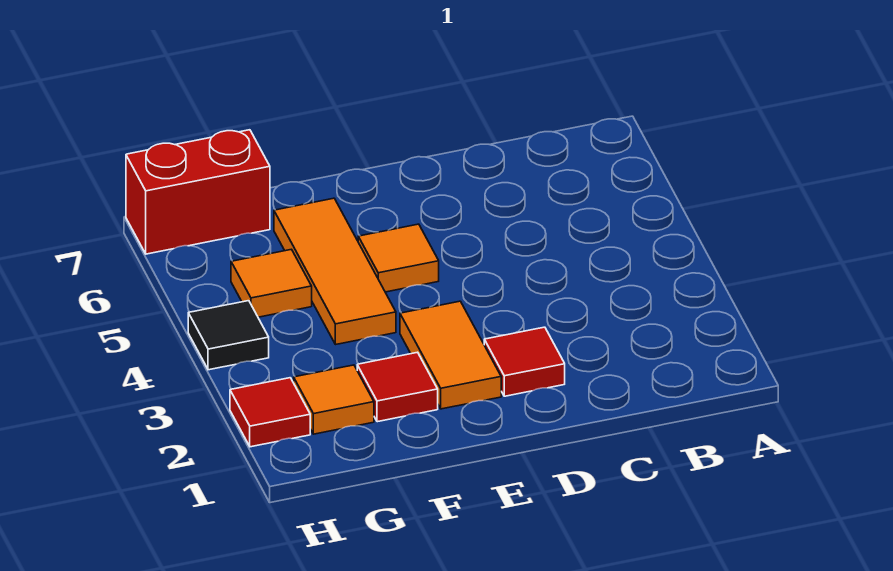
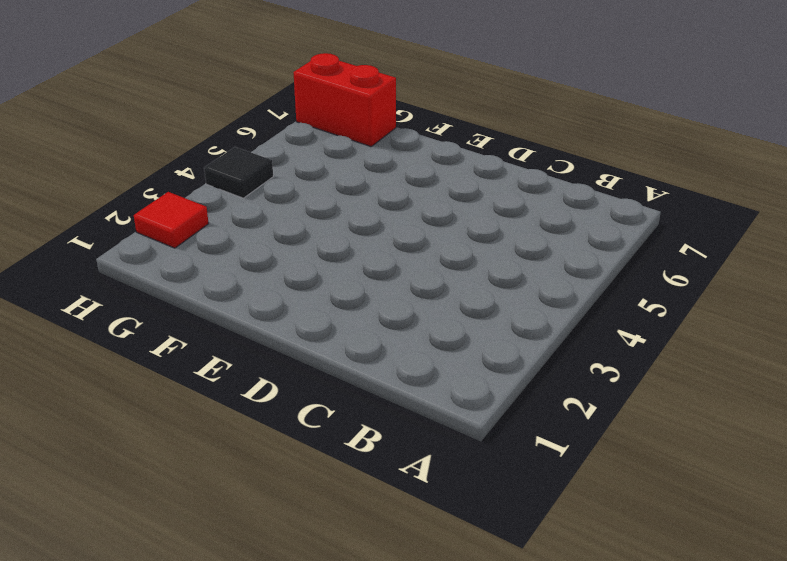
none -> red tile D2 level 1
none -> orange tile E2:E3 level 1

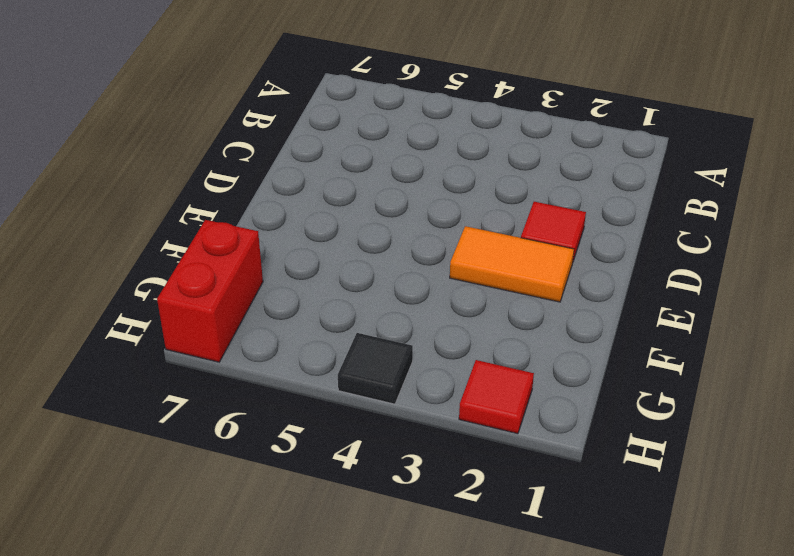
none -> orange tile E5 level 1
none -> red tile F2 level 1

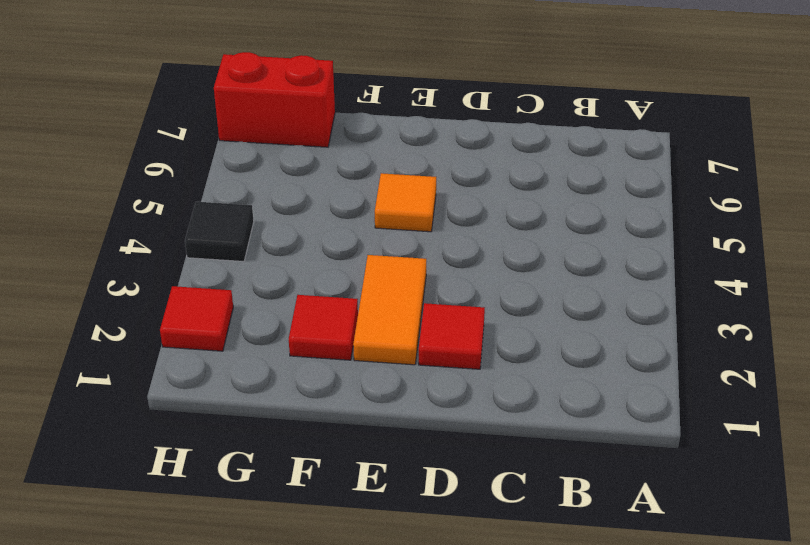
none -> orange tile F4:F6 level 1
none -> orange tile G2 level 1

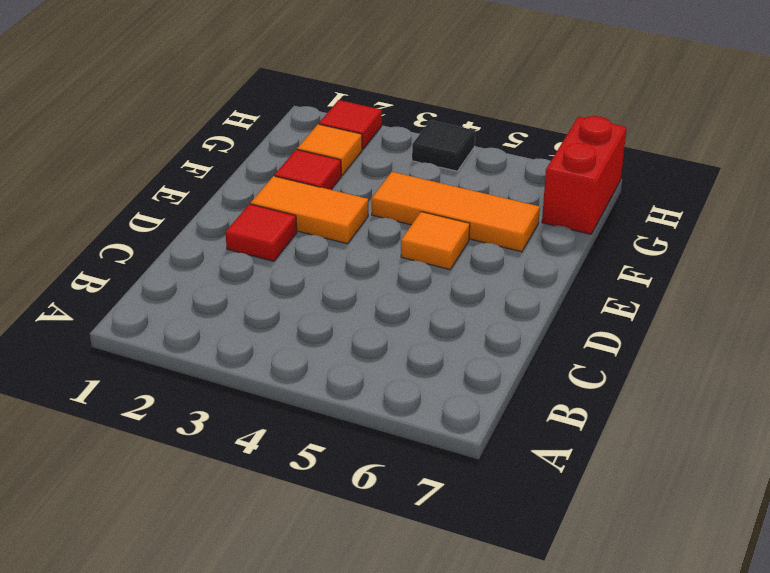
none -> orange tile G5 level 1

